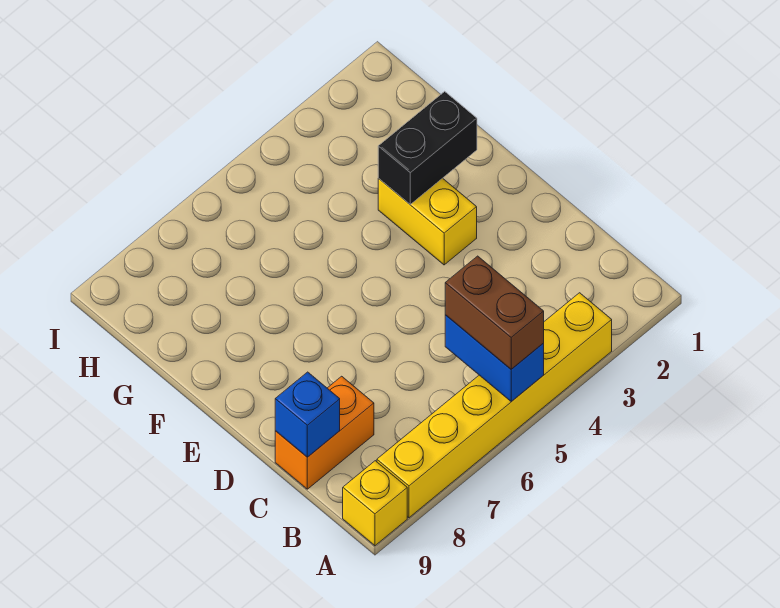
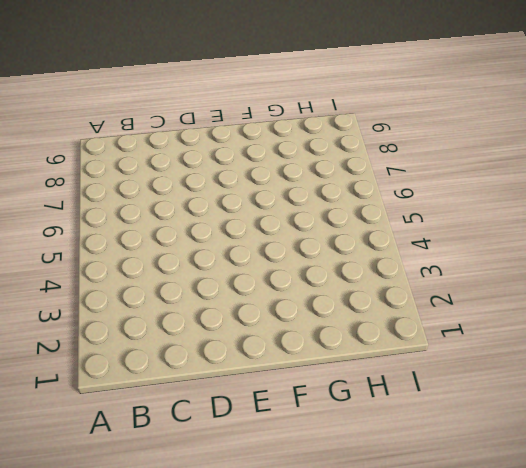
none -> yellow brick A3:A8 level 1
none -> yellow brick A9 level 1

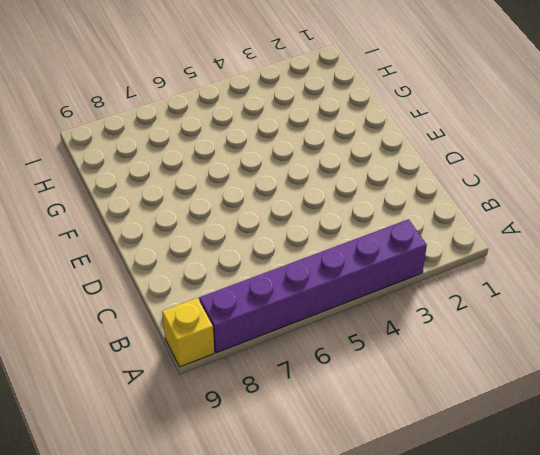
purple brick A3:A8 level 1 -> yellow brick A3:A8 level 1
none -> orange brick C8:C9 level 1
none -> yellow brick E3:F3 level 1

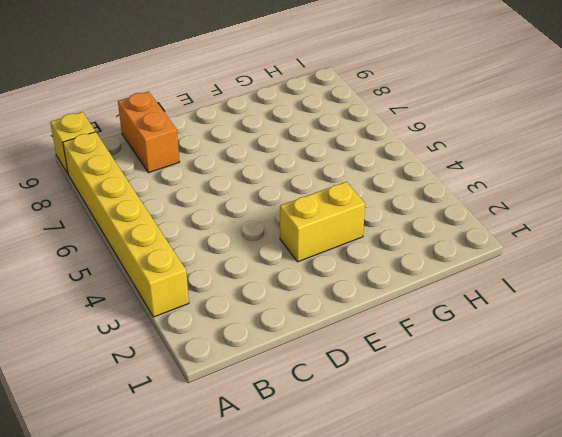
none -> blue brick A5:B5 level 2
none -> blue brick C9 level 2

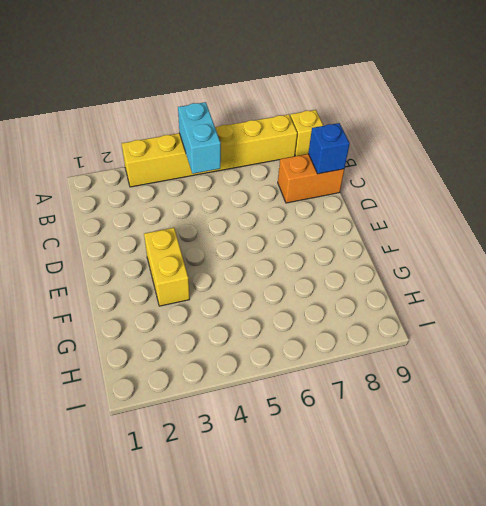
cyan brick A5:B5 level 2 -> blue brick A5:B5 level 2
none -> black brick F2:F3 level 2
none -> brown brick A5:B5 level 3

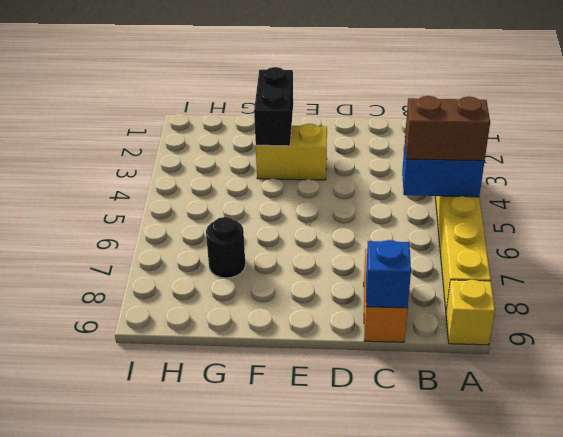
black round brick G7 level 1 -> none

